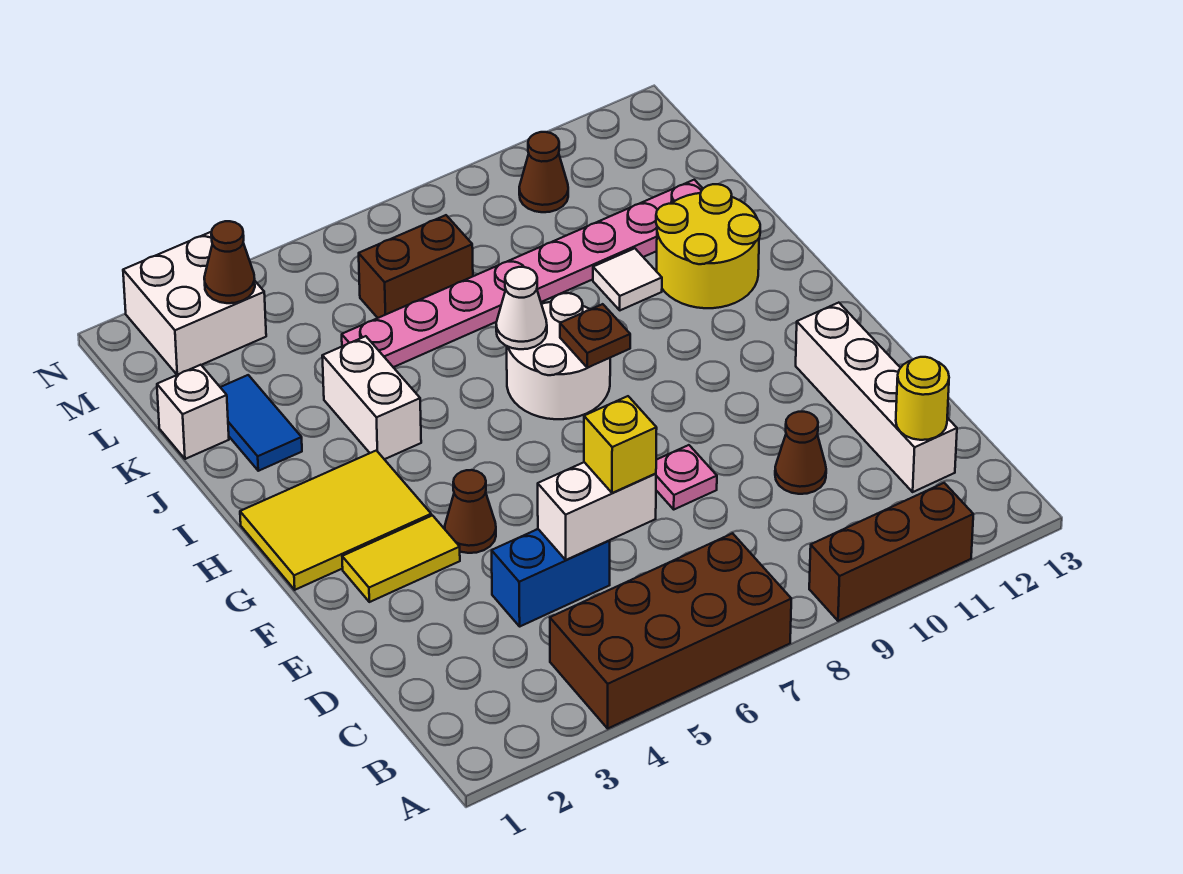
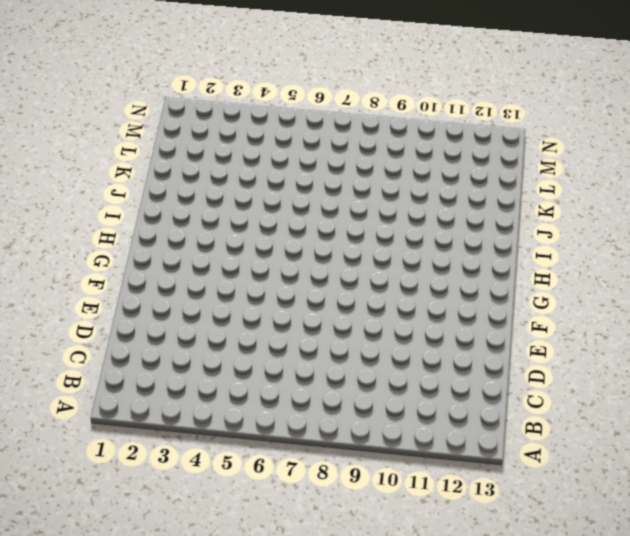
none -> brown brick A4:B7 level 1
none -> brown brick A9:A11 level 1
none -> white brick C12:F12 level 1

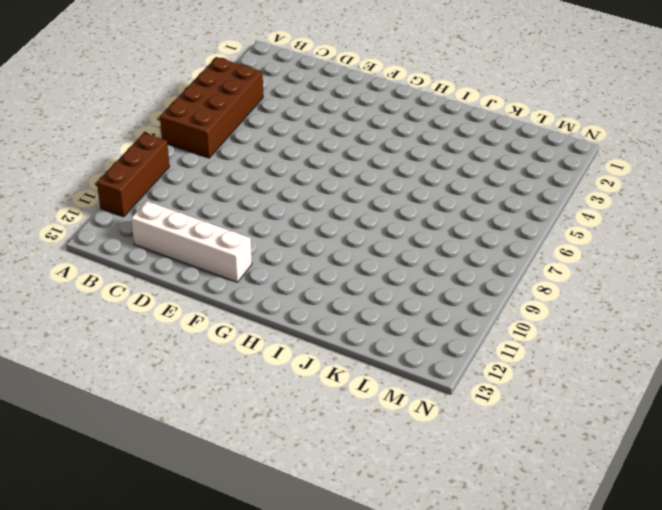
none -> blue brick D4:D5 level 1
none -> brown cone D10 level 1
none -> pink plate E8 level 1

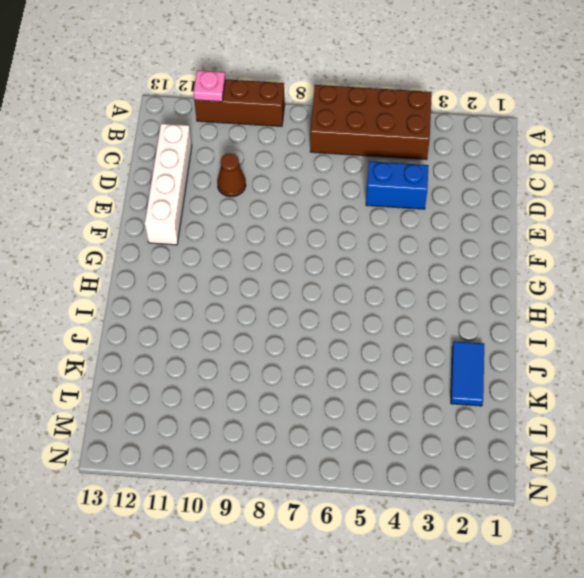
pink plate A11 level 2 -> pink plate E8 level 1
none -> yellow tile F2:F3 level 1
none -> brown cone F4 level 1
none -> yellow tile G1:H3 level 1

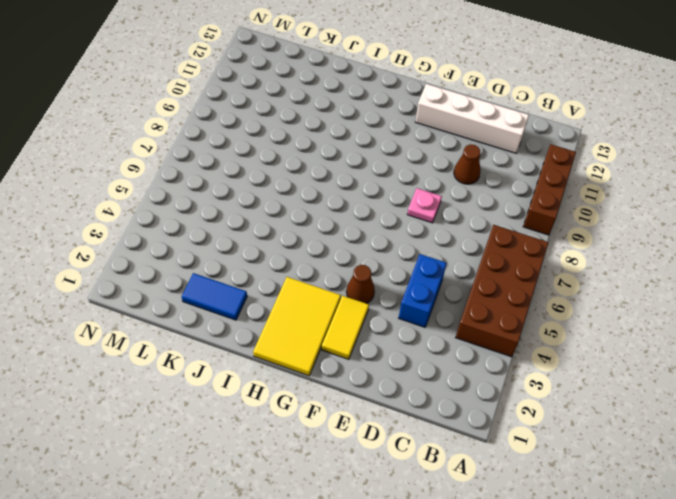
none -> white round brick H7:I8 level 1
none -> white brick I4:J4 level 1
none -> yellow round brick I11:J12 level 1

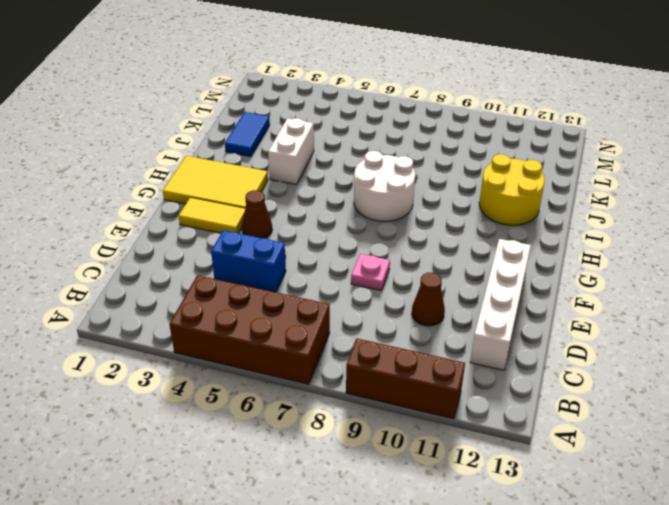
none -> white tile J10 level 1
none -> white brick K1 level 1
none -> pink plate K5:K12 level 1

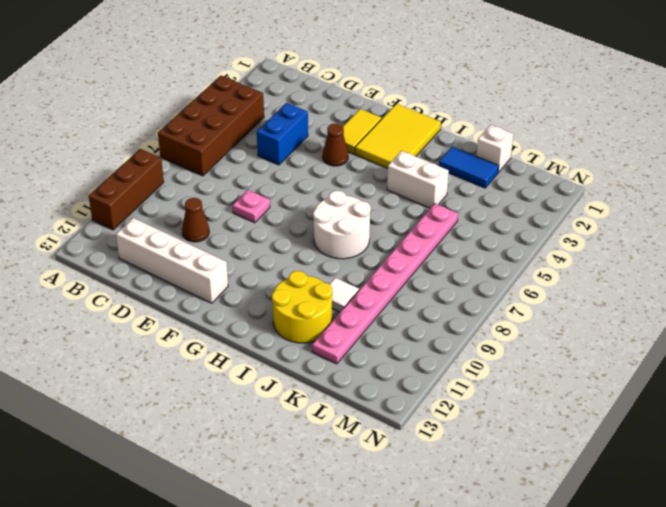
none -> brown brick L6:L7 level 1
none -> white brick M2:N3 level 1
none -> brown cone M10 level 1

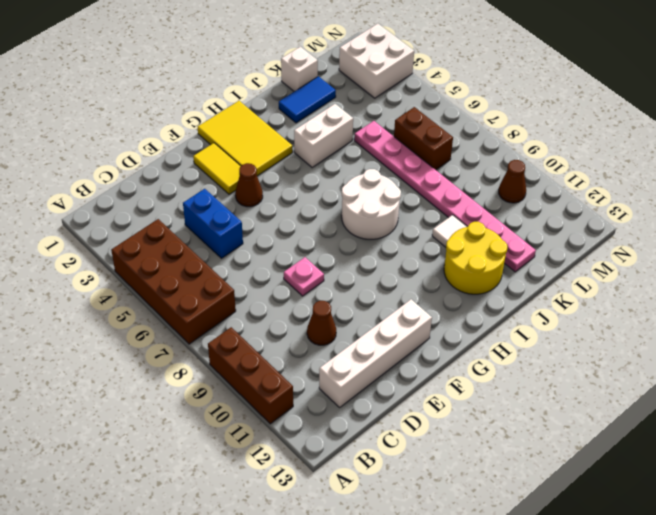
none -> yellow round brick C12 level 2
none -> white brick D5:D6 level 2
none -> brown plate H8 level 2

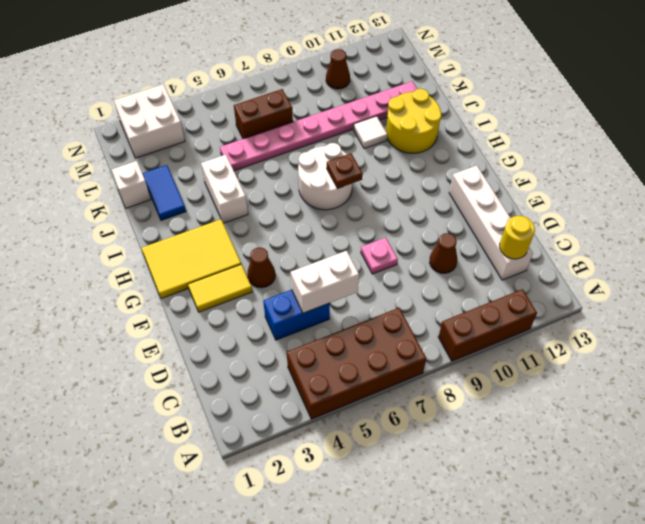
none -> white cone I7 level 2
none -> brown cone M3 level 2
none -> yellow brick D6 level 3

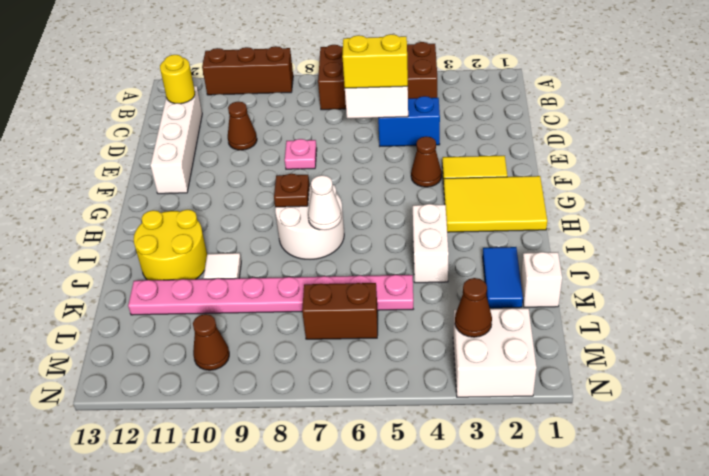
yellow brick D5:D6 level 3 -> yellow brick D6 level 3

